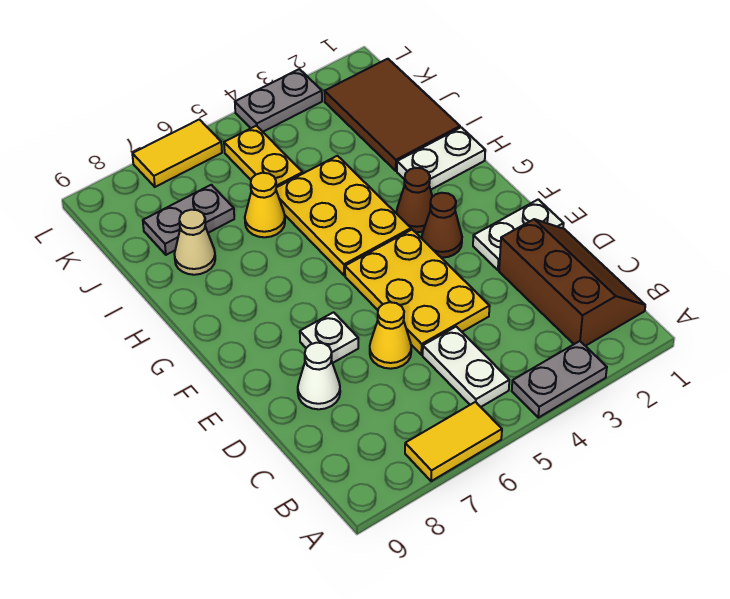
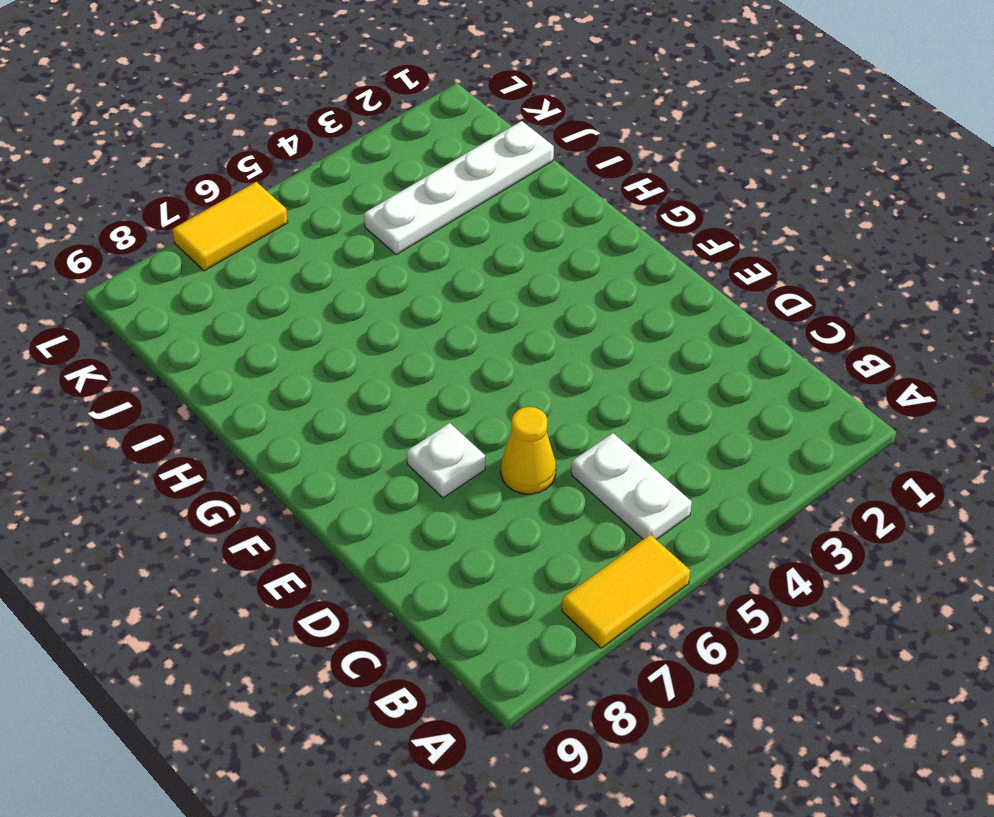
white plate J1:J4 level 1 -> brown tile I1:K2 level 1
none -> grey plate A3:A4 level 1
none -> brown slope B1:D2 level 1 top 2
none -> yellow plate D4:F5 level 1

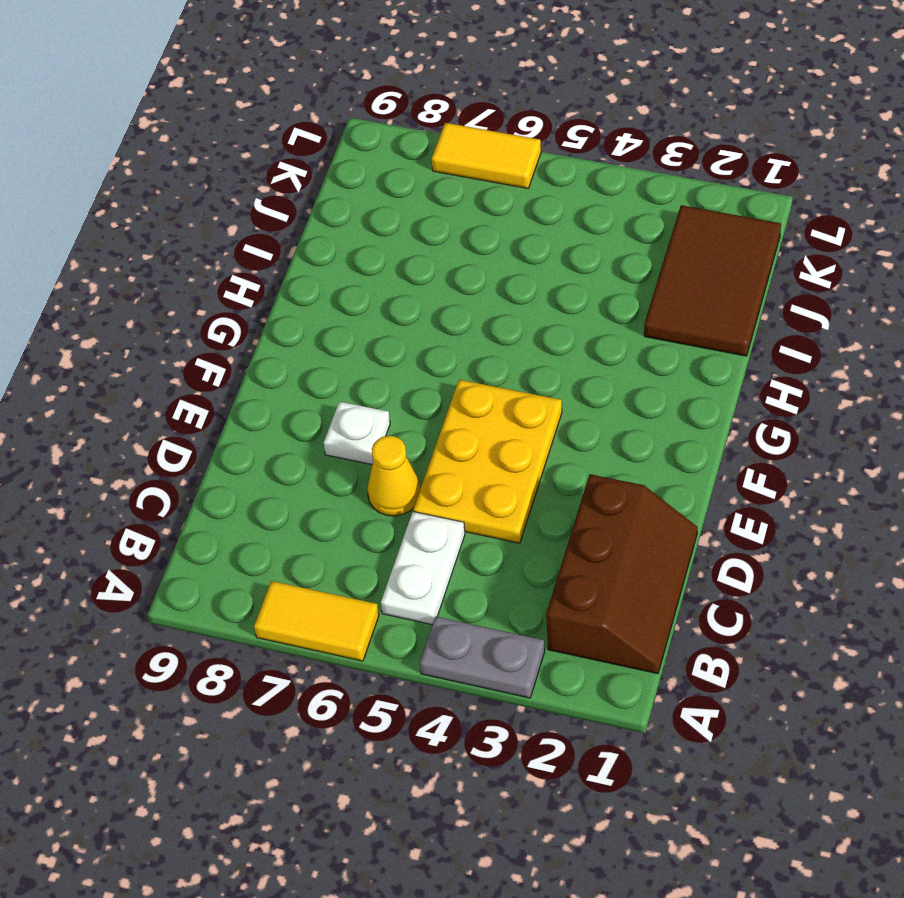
none -> white cone D8 level 1
none -> white plate E1:E2 level 1
none -> brown cone F3 level 1

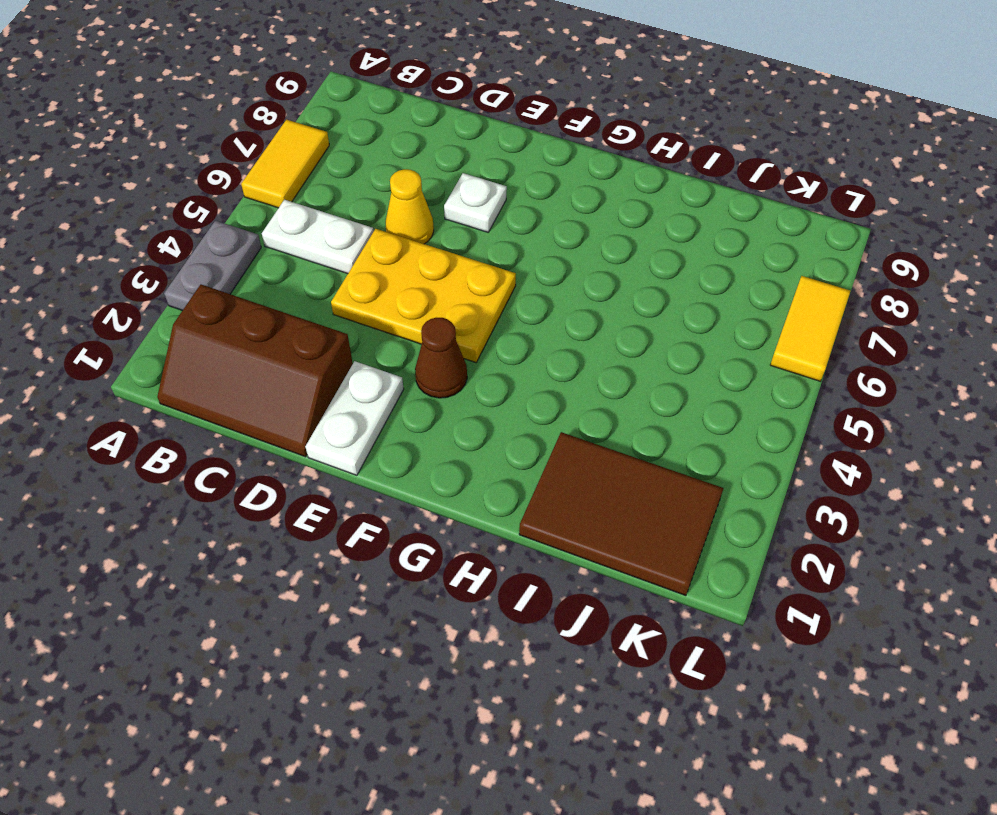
none -> white cone D8 level 1
none -> brown cone G3 level 1
none -> yellow plate G4:I5 level 1

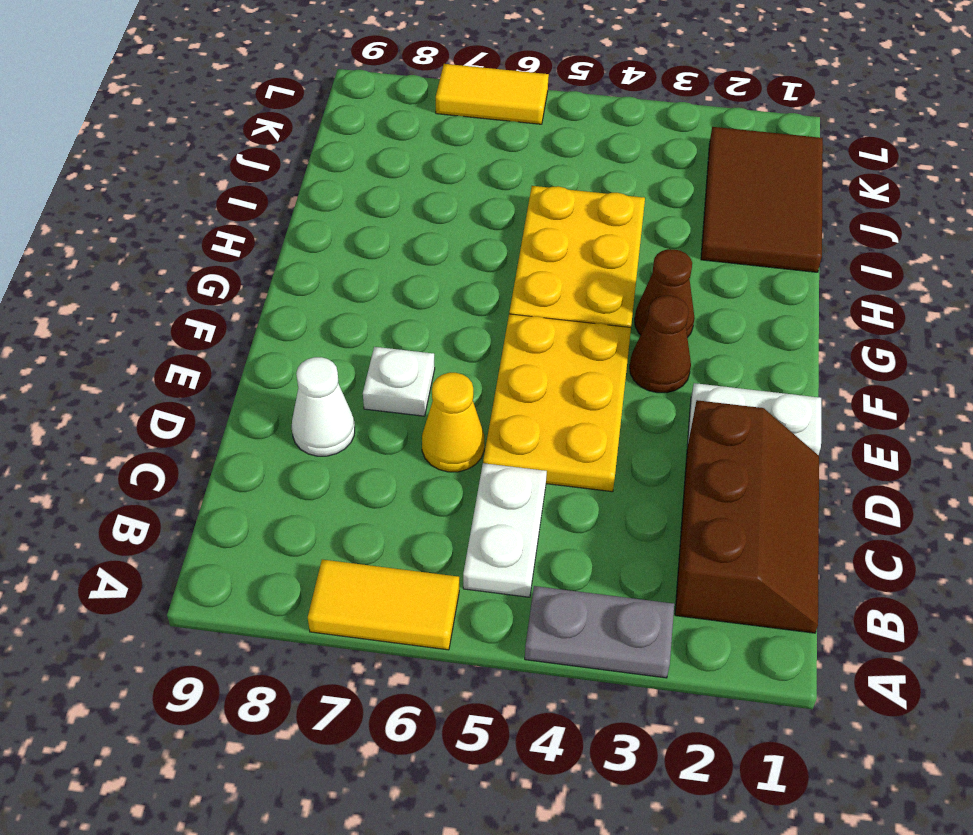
none -> white plate H1:H2 level 1
none -> yellow cone I6 level 1
none -> tan cone I8 level 1

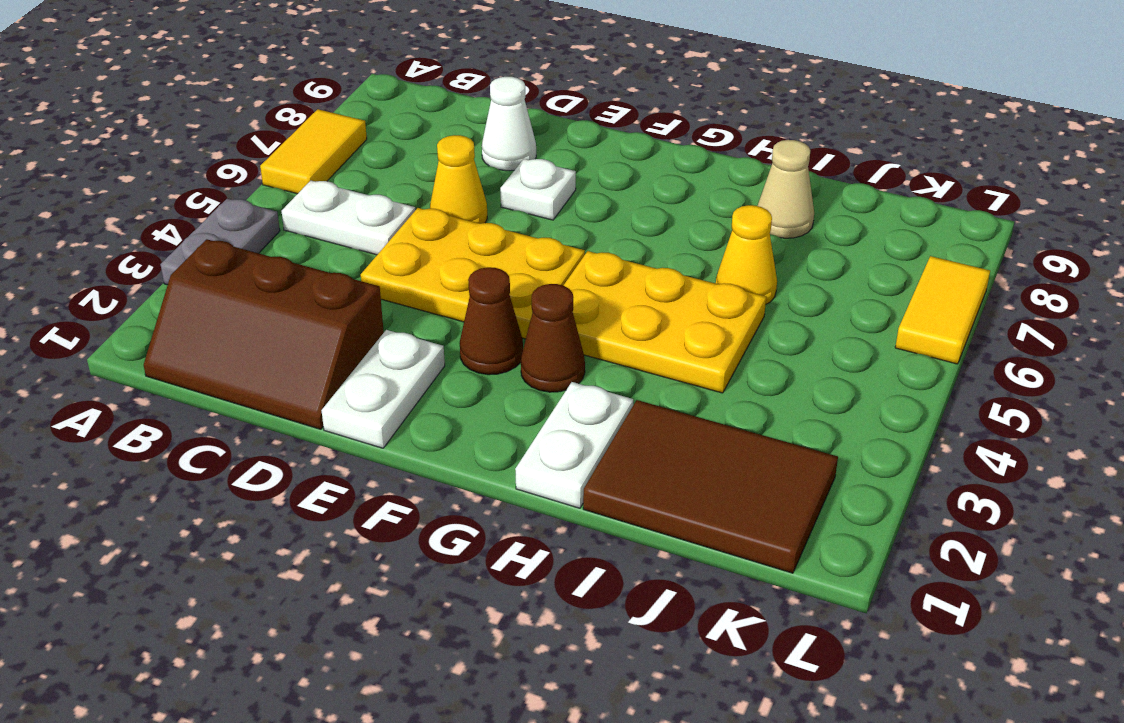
none -> yellow plate J5:K5 level 1
none -> grey plate J7:J8 level 1
none -> grey plate L3:L4 level 1

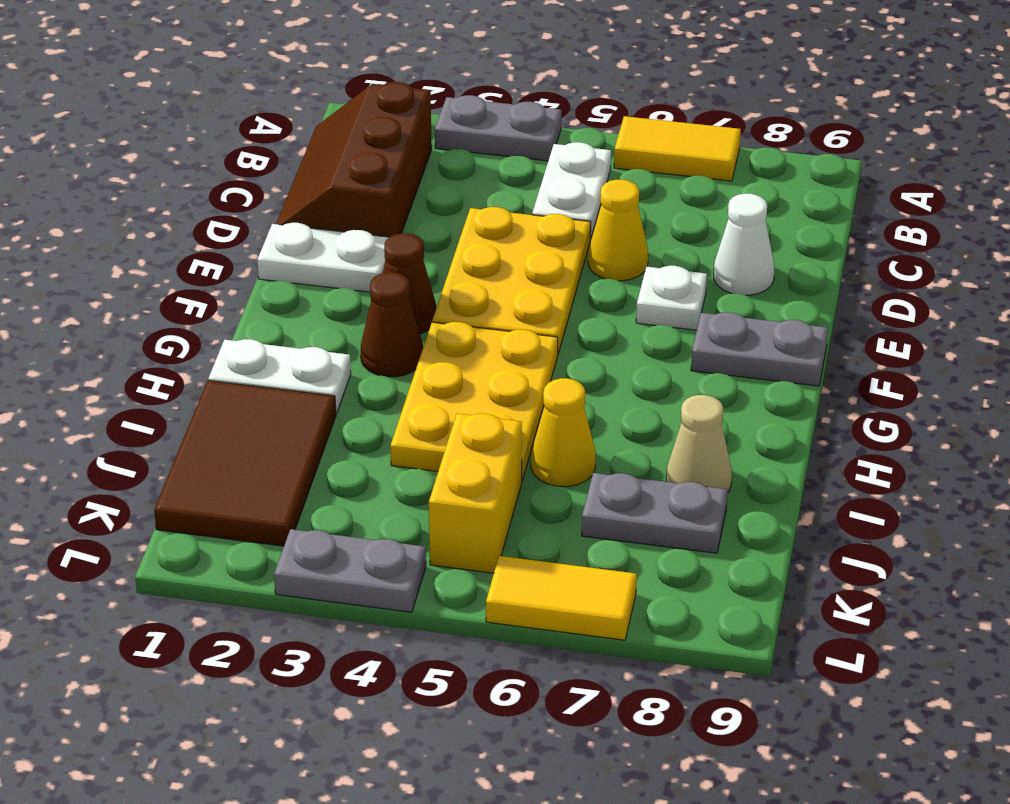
grey plate F8:F9 level 1 -> none
yellow brick J5:K5 level 1 -> yellow plate J5:K5 level 1

